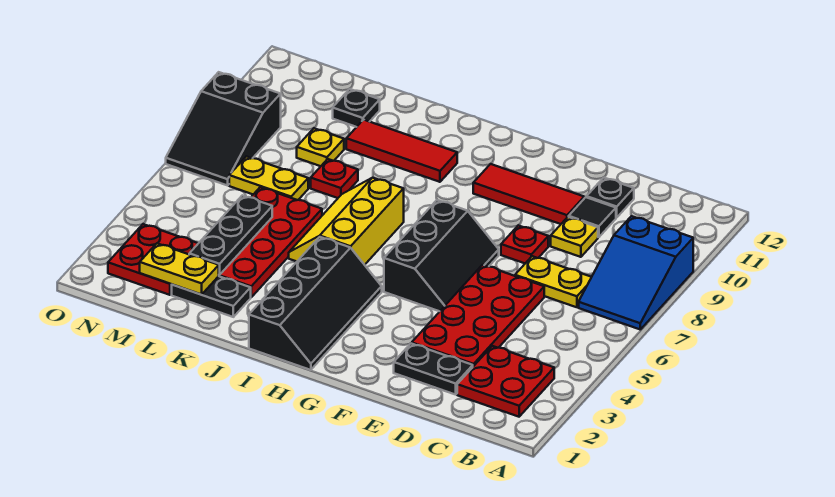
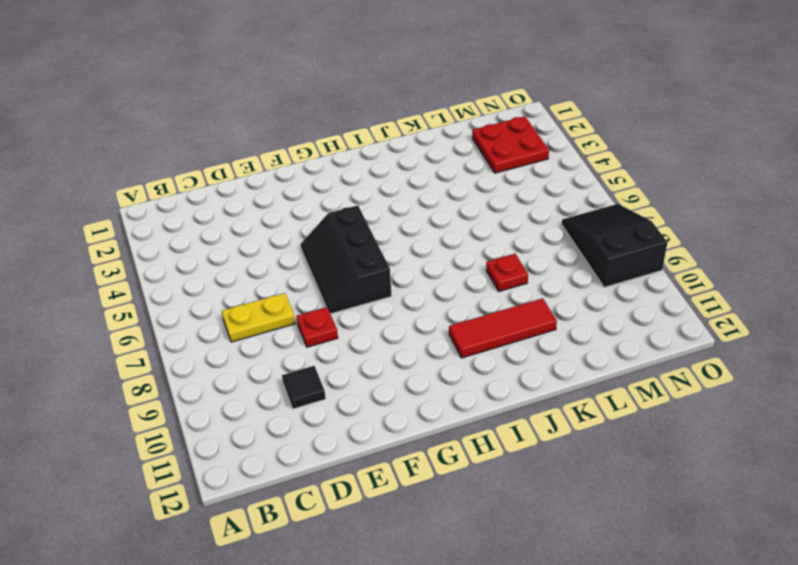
none -> blue slope A7:B9 level 1 top 9
none -> red plate B2:C3 level 1
none -> black plate D2:E2 level 1

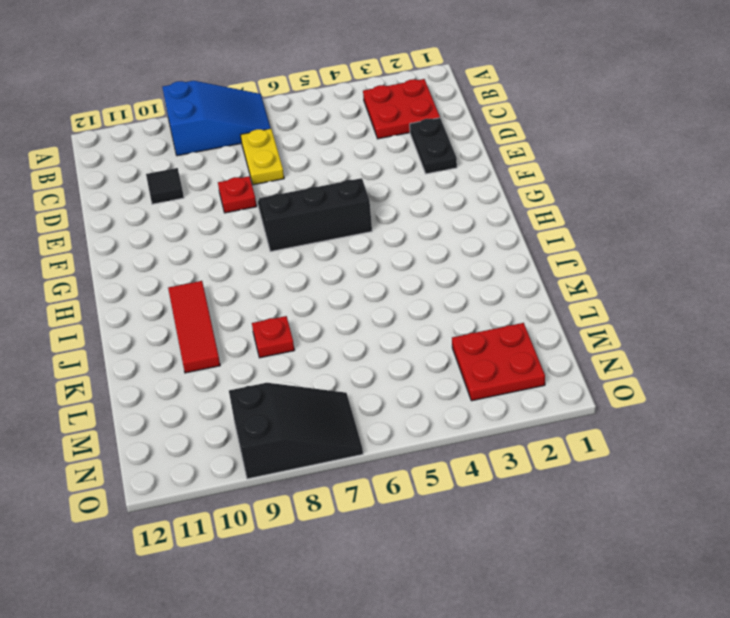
none -> red plate D3:E6 level 1
none -> yellow plate D9 level 1
none -> black plate D11 level 1

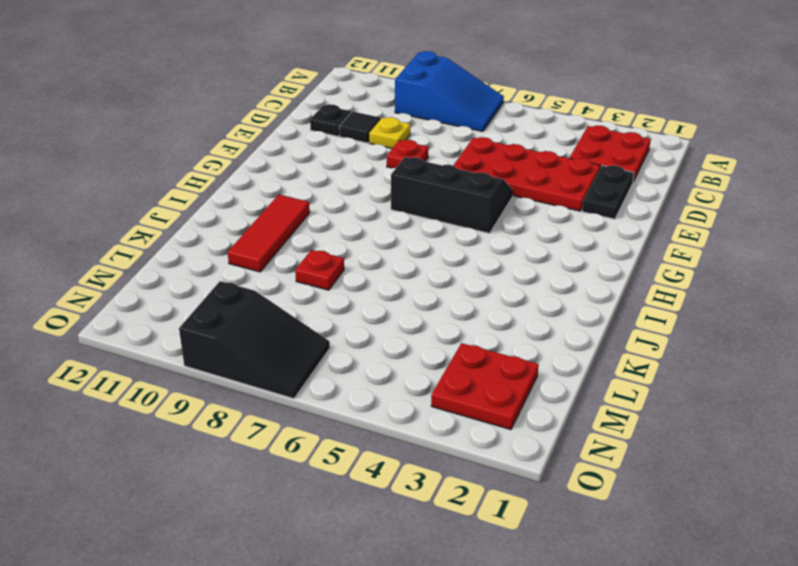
none -> yellow plate C7:D7 level 1
none -> red tile E10:G10 level 1
none -> black slope H1:I4 level 1 top I

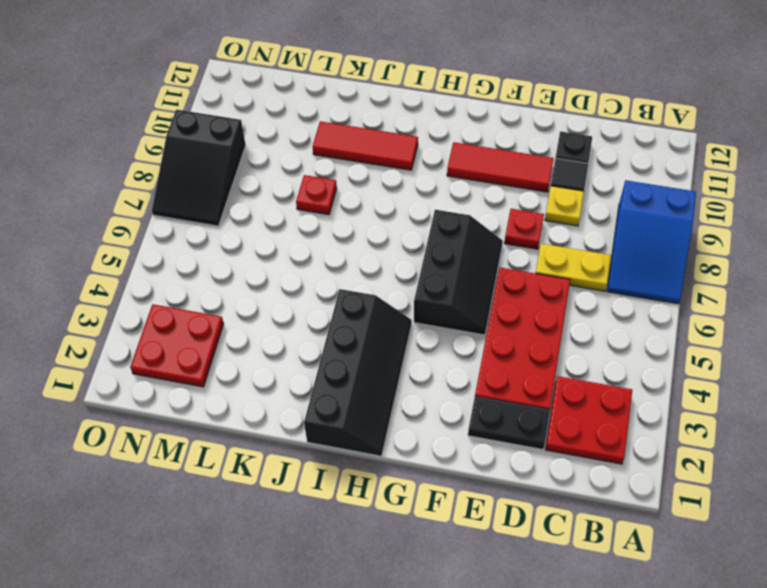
none -> yellow slope I5:J7 level 1 top I
none -> black plate K2:L2 level 1
none -> red plate K3:L6 level 1

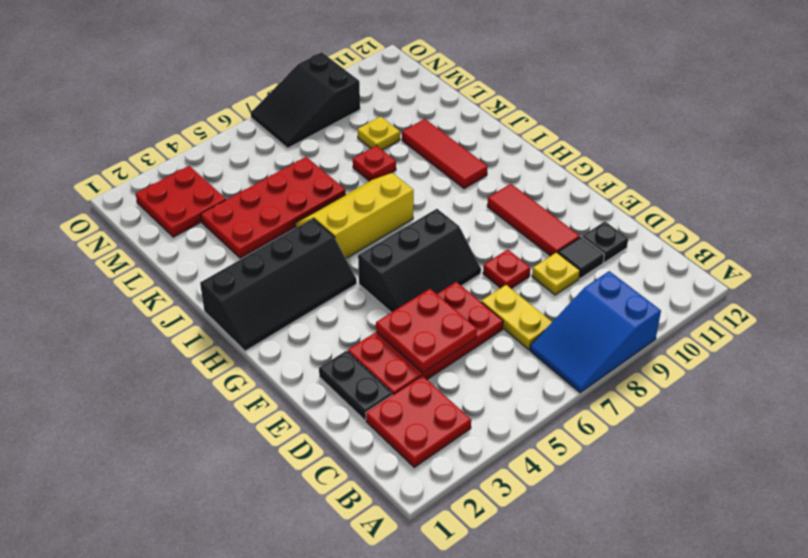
red plate D4:E5 level 2 -> none
none -> black plate K2:L2 level 1
none -> yellow plate L7:M7 level 1
none -> black plate L11 level 1

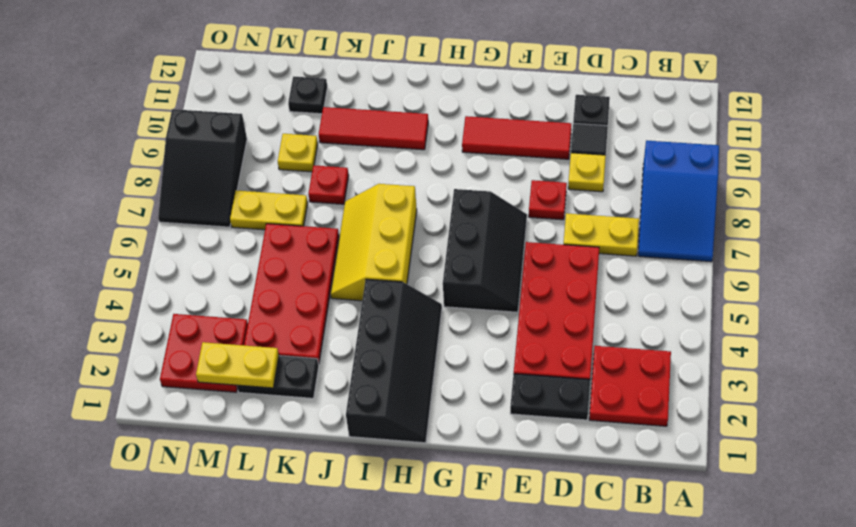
none -> black plate L3:L5 level 2

